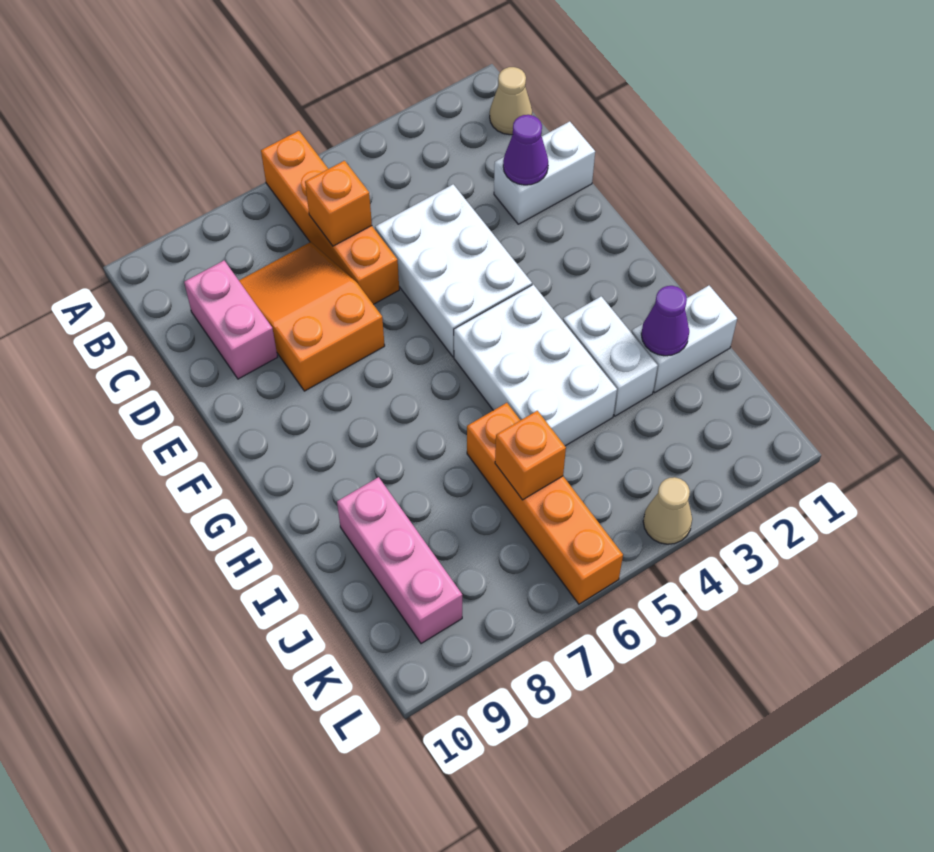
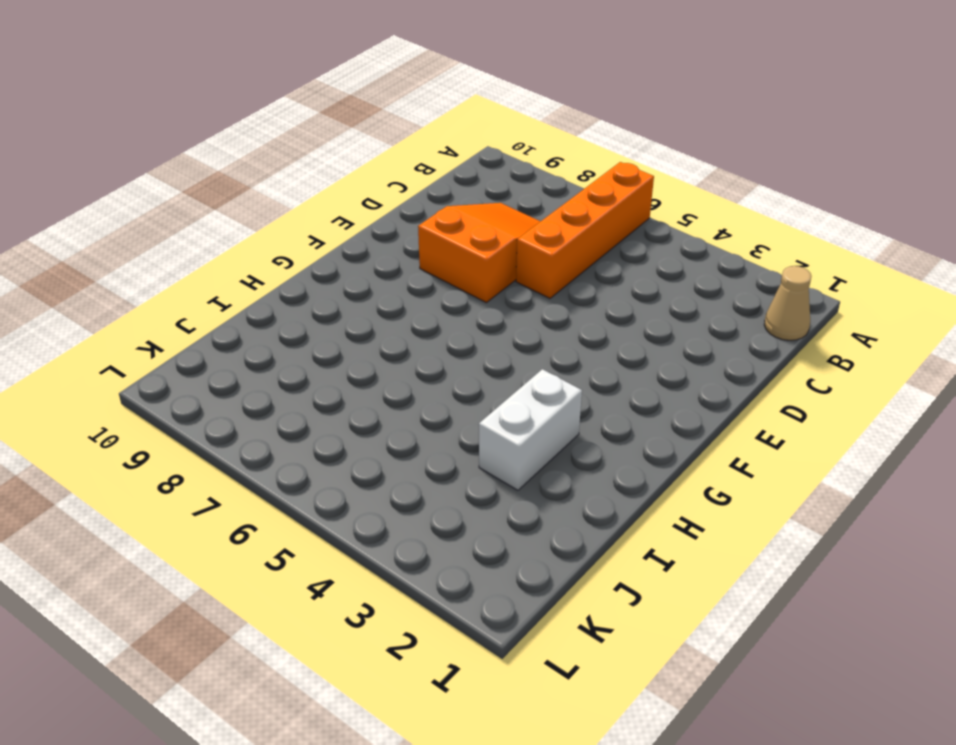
none -> pink brick C9:D9 level 1
none -> white brick D1:D2 level 1
none -> white brick D4:F5 level 1

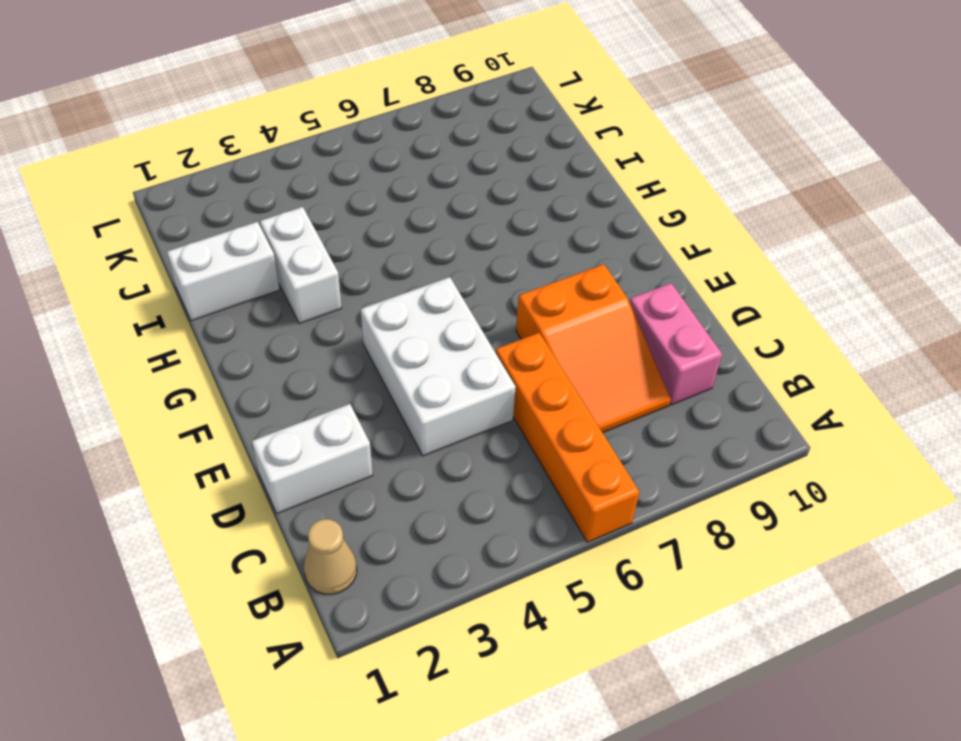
none -> white brick G4:I5 level 1
none -> orange brick I6:L6 level 1
none -> pink brick I9:K9 level 1

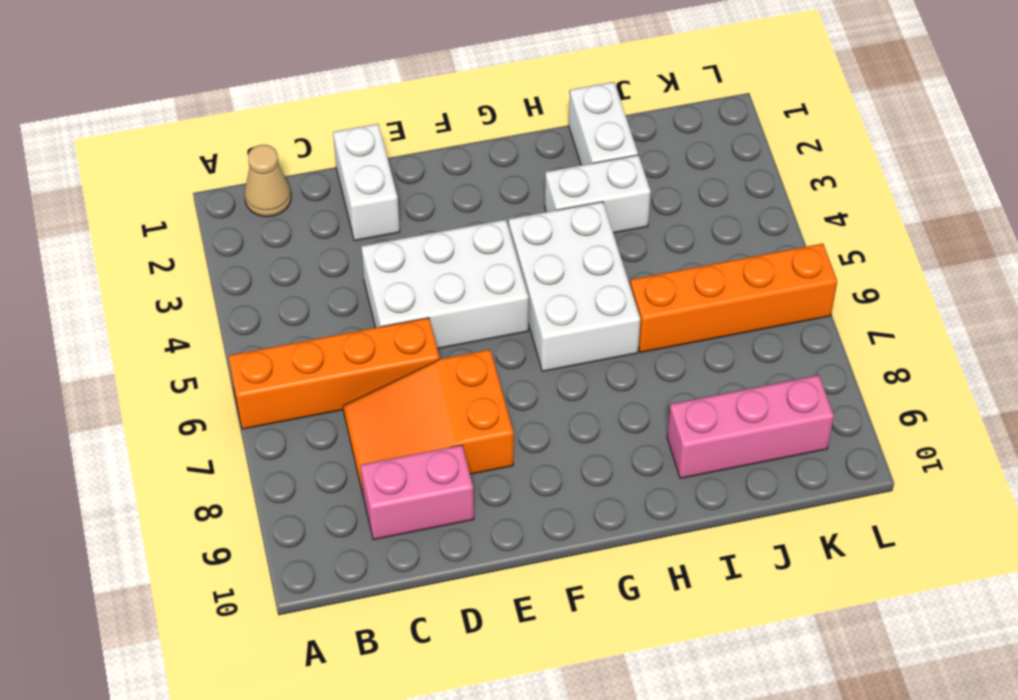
white brick G4:H6 level 1 -> white brick G4:I5 level 1
none -> tan cone L4 level 1
none -> orange brick C6 level 2
none -> purple cone D2 level 2

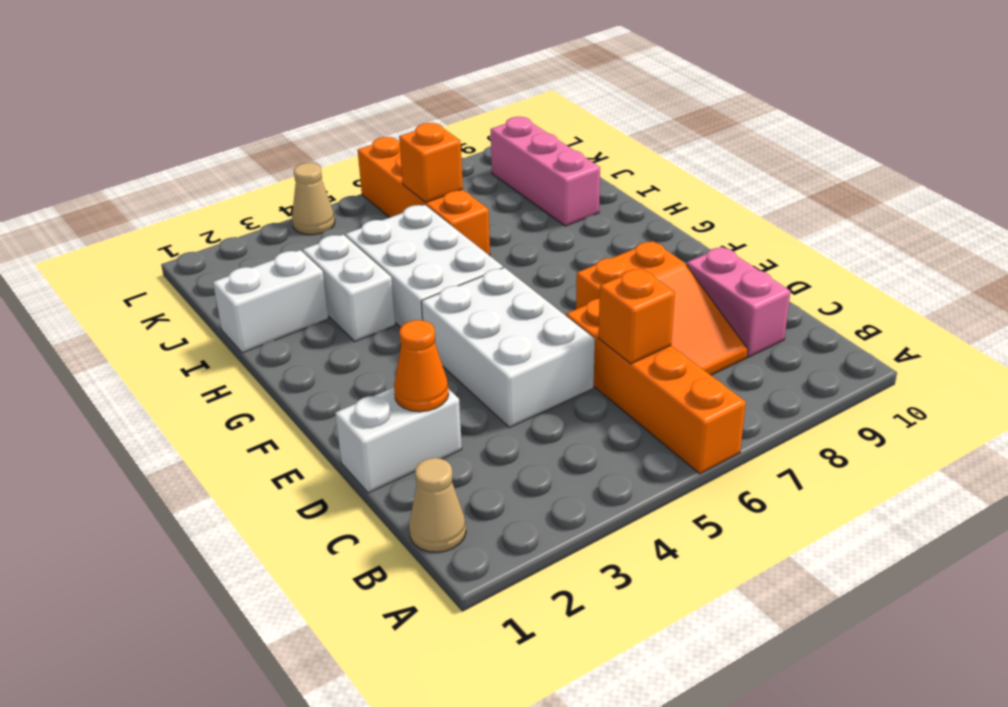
orange cone D2 level 2 -> purple cone D2 level 2
none -> purple cone I2 level 2

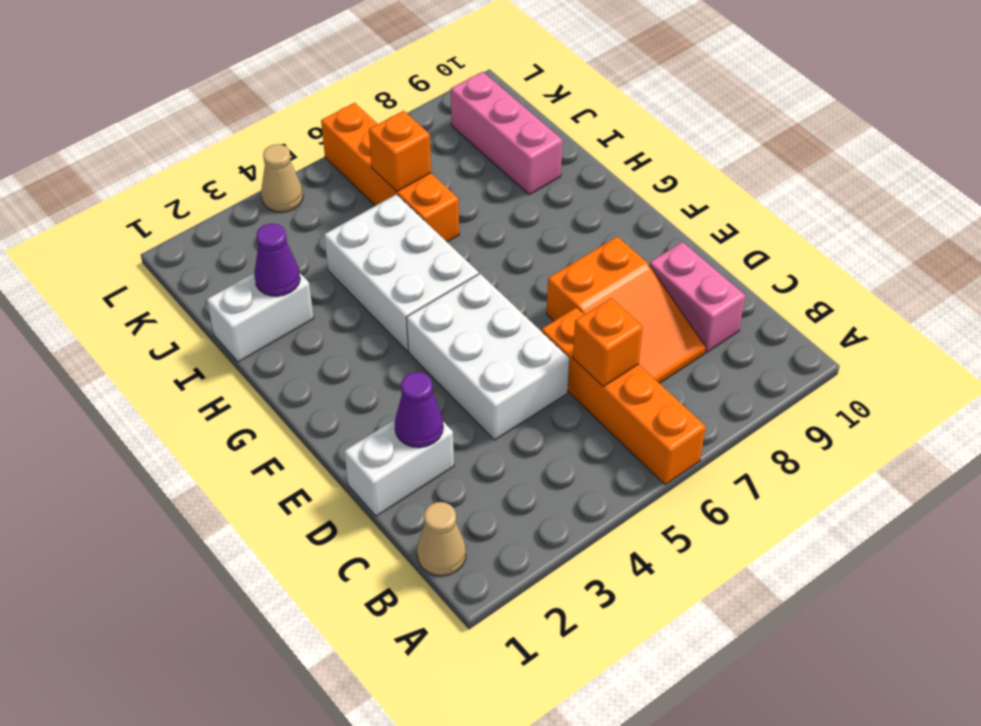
none -> white brick H3:I3 level 1

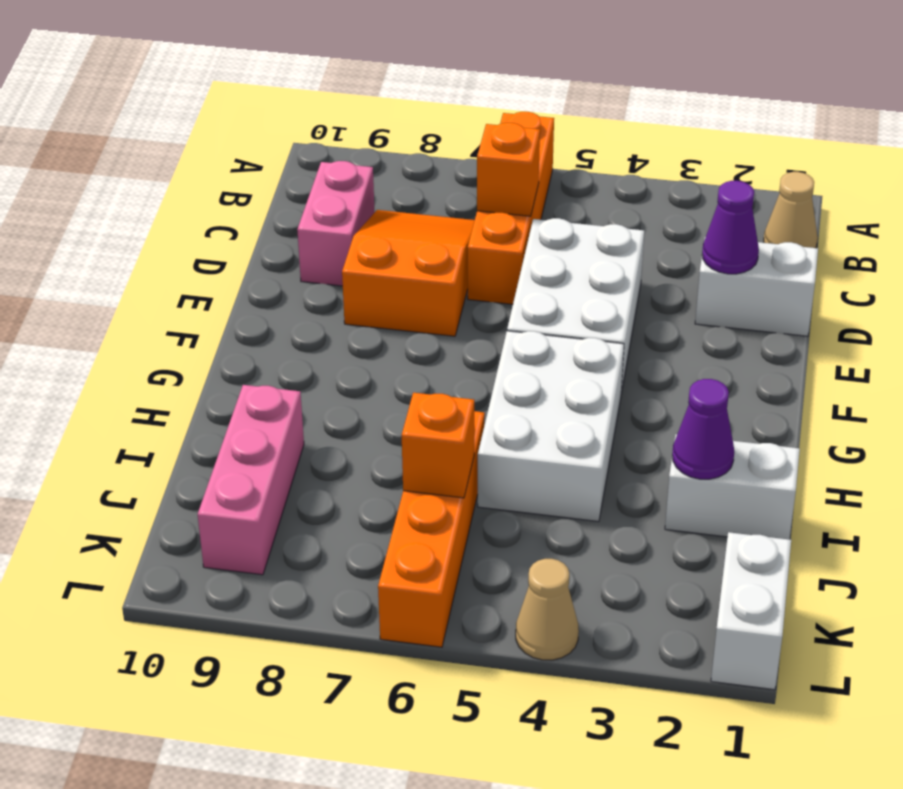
white brick K1:L1 level 1 -> white brick H3:I3 level 1

